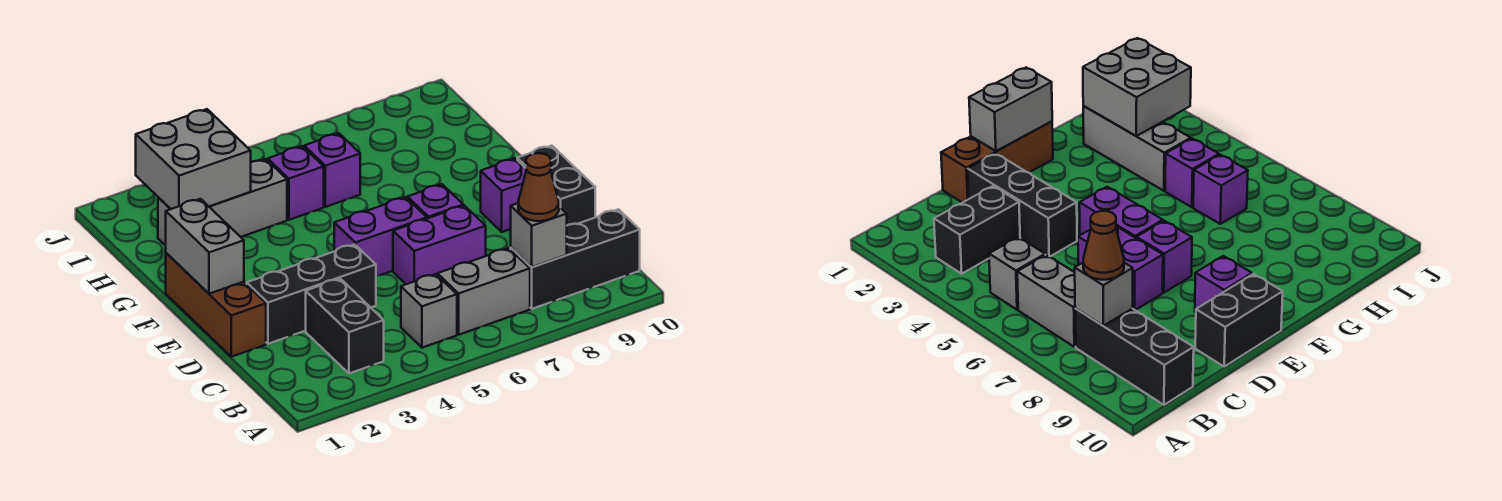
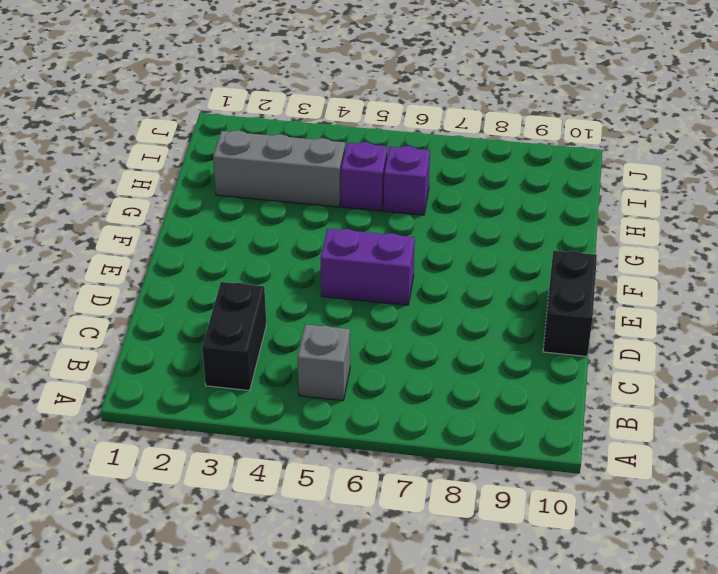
none -> grey brick B6:B7 level 1
none -> black brick B8:B10 level 1
none -> brown brick D1:F1 level 1

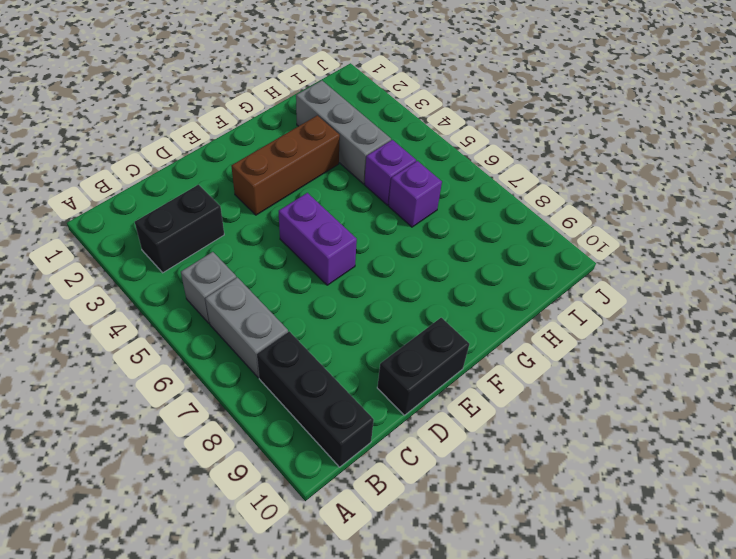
brown brick E3:G3 level 1 -> brown brick D1:F1 level 1
none -> black brick D2:D4 level 1
none -> purple brick D6:D7 level 1
none -> purple brick E7 level 1

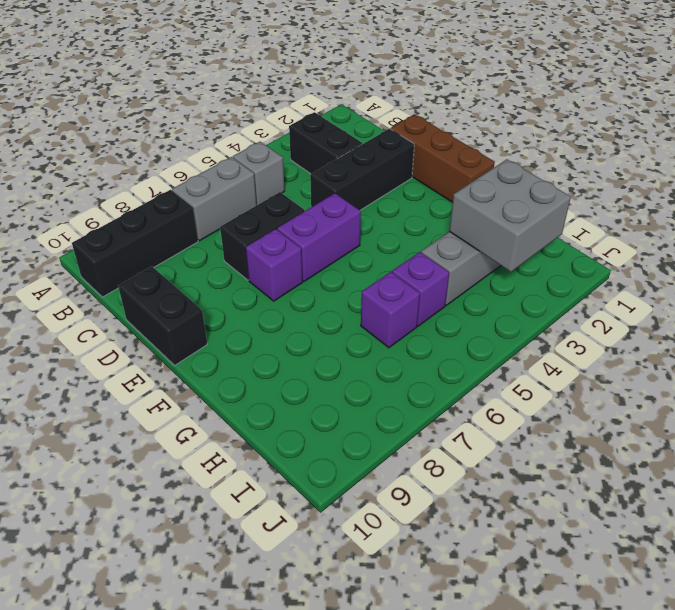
black brick D6:D7 level 1 -> purple brick D6:D7 level 1
none -> purple brick E9 level 1
none -> grey brick B8 level 2
none -> grey brick E1:F1 level 2

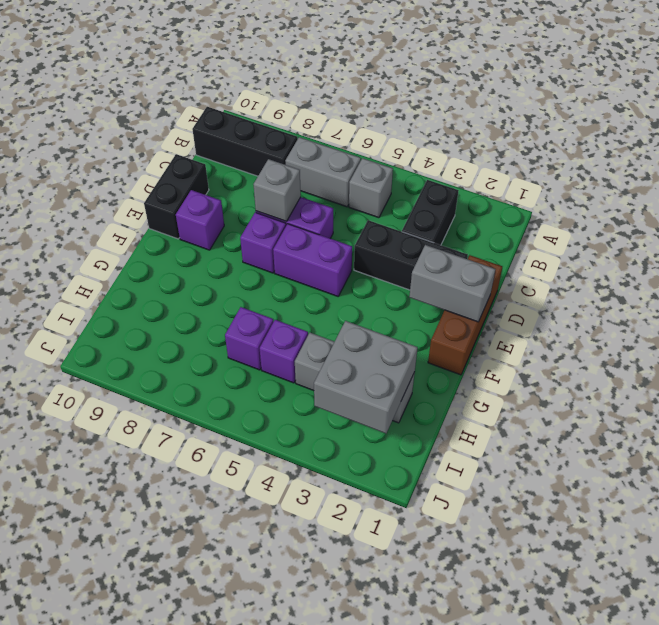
grey brick D7 level 2 -> grey brick B8 level 2
grey brick E1:E2 level 2 -> grey brick E1:F1 level 2
none -> brown cone B8 level 3

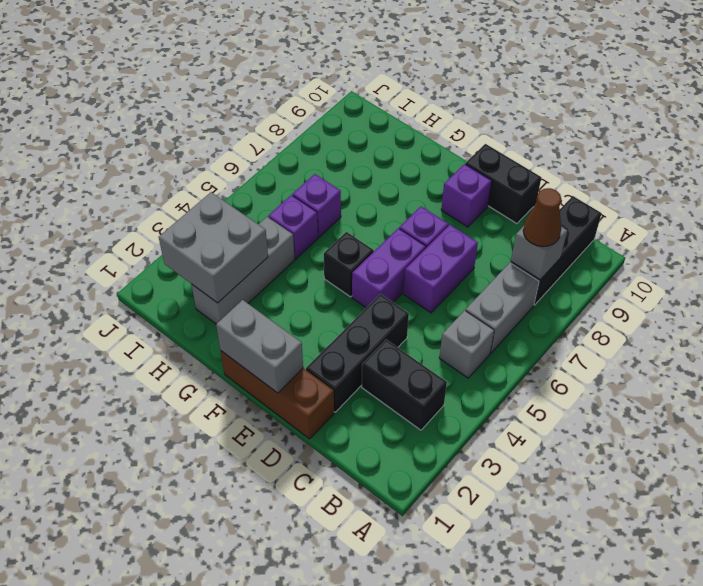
black brick F5 level 1 -> none

